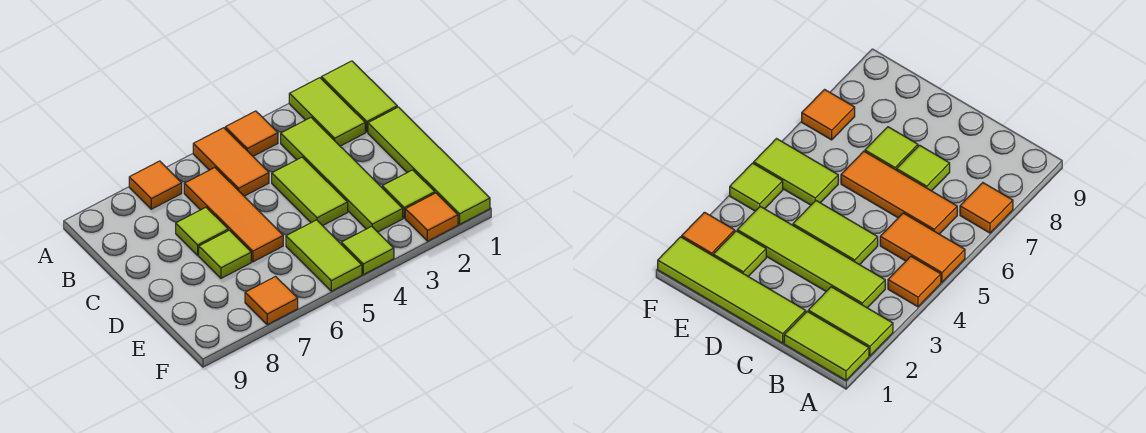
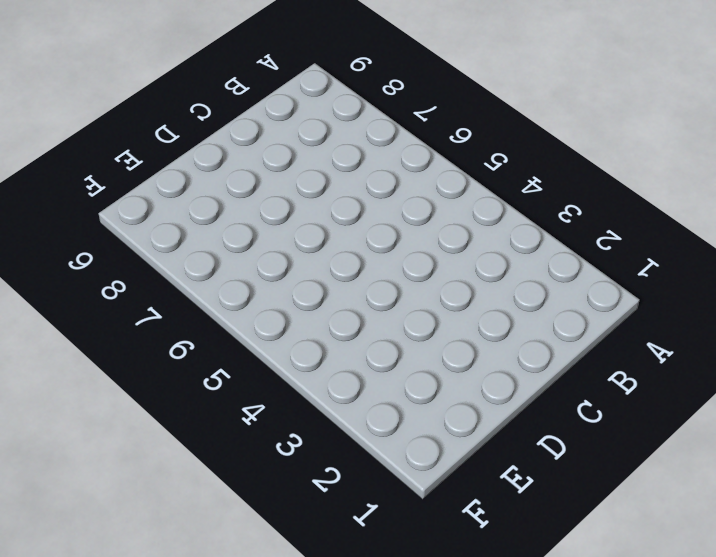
none -> lime tile A1:B1 level 1
none -> lime tile A2:B2 level 1
none -> orange tile A4 level 1

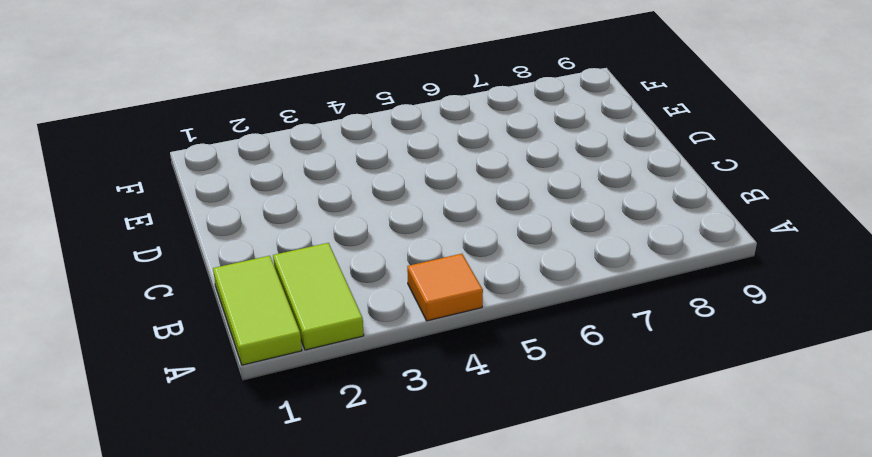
none -> orange tile A5:B5 level 1
none -> orange tile A7 level 1
none -> lime tile B3:E3 level 1

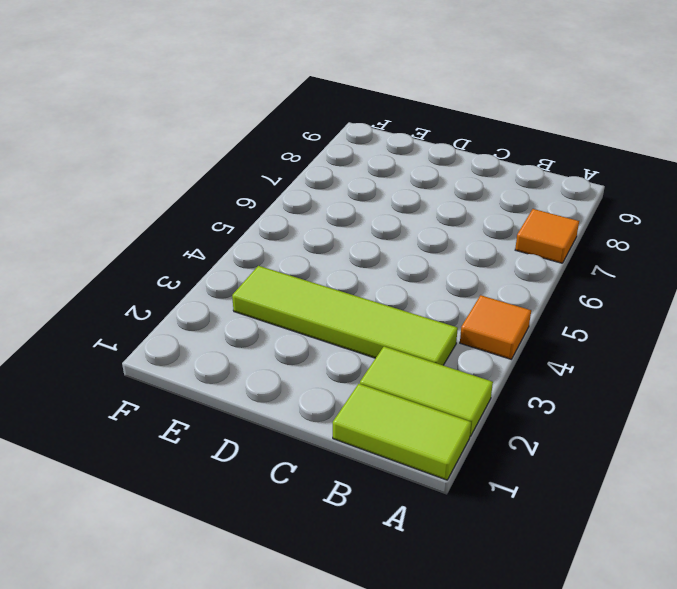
none -> orange tile A5:B5 level 1
none -> orange tile B6:D6 level 1
none -> lime tile C1:F1 level 1

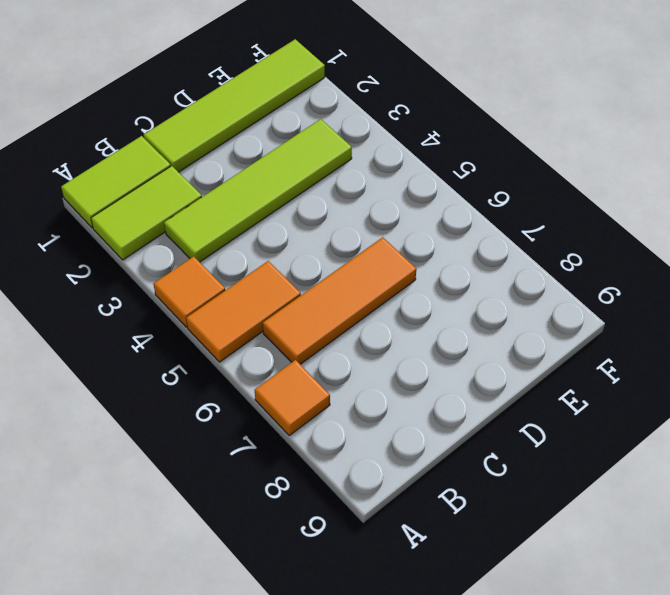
none -> lime tile C4:D4 level 1
none -> lime tile C7 level 1
none -> lime tile D7 level 1

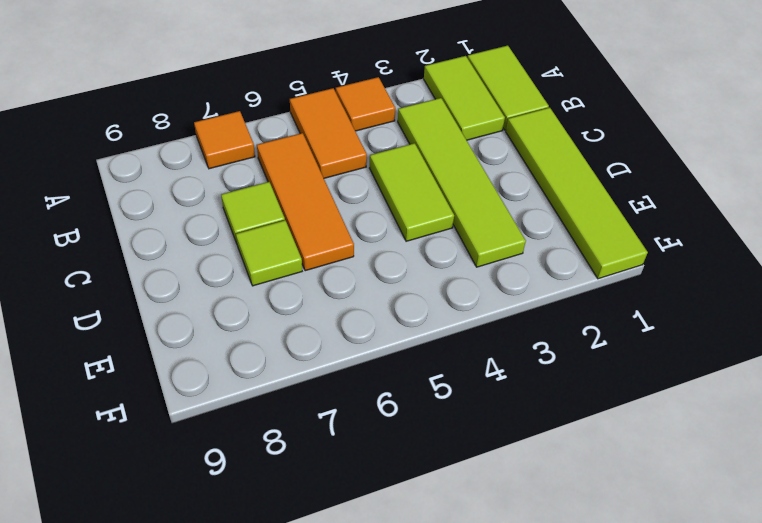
none -> lime tile E2 level 1
none -> lime tile E5:F5 level 1
none -> orange tile F2 level 1

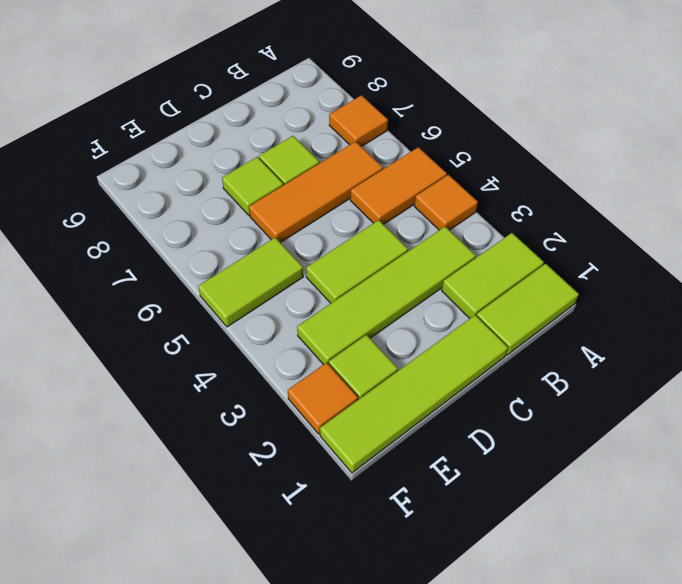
none -> lime tile F4 level 1
none -> orange tile F7 level 1

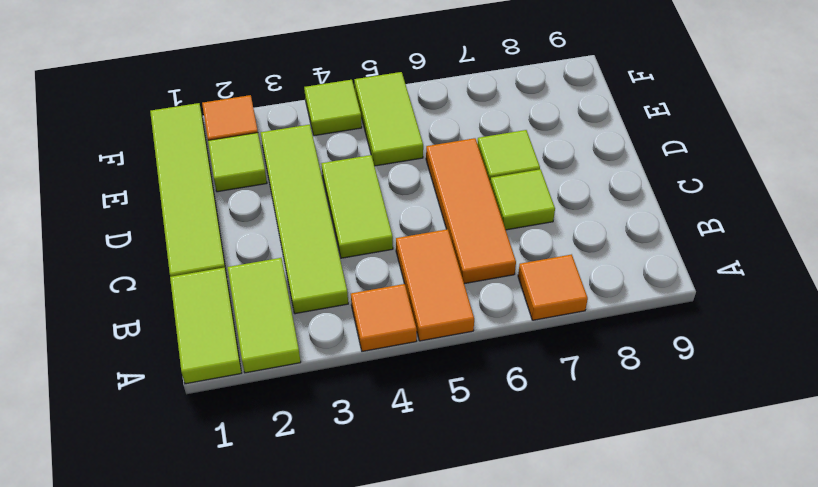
none -> orange tile F7 level 1

